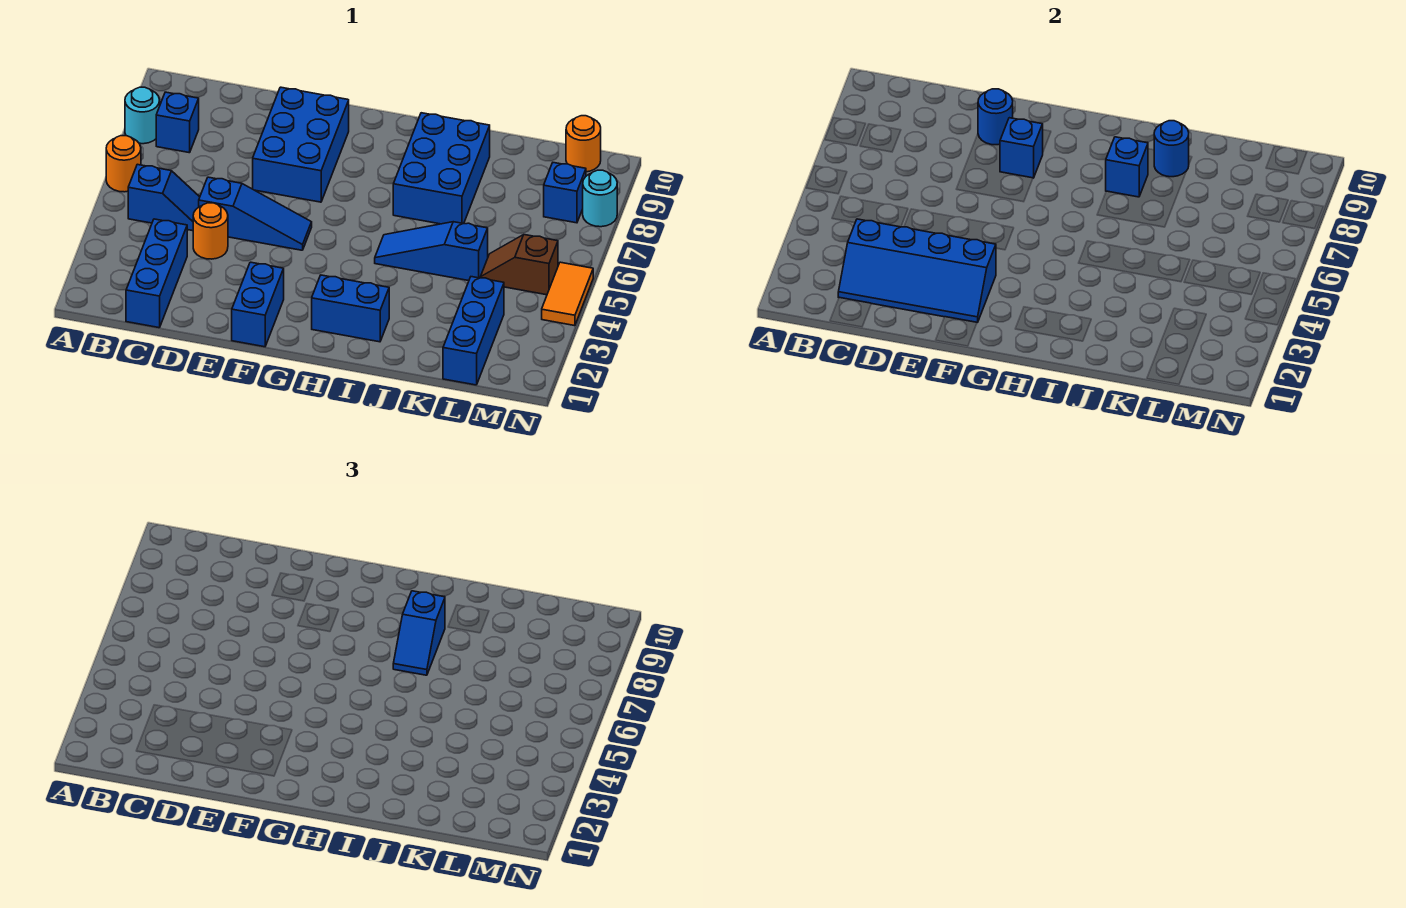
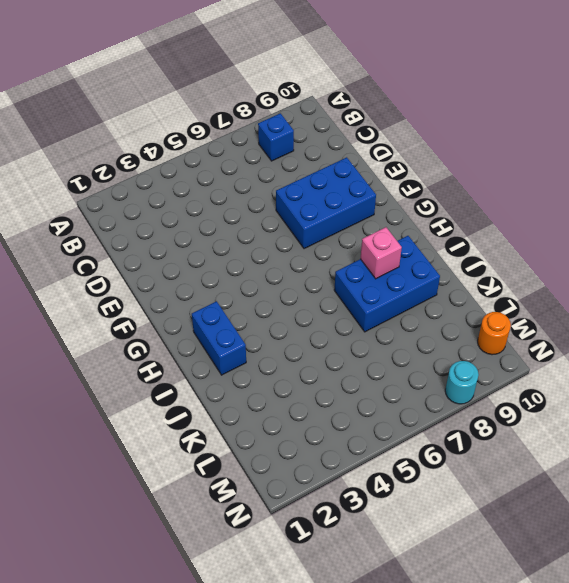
pink brick I8 level 2 -> blue brick I8 level 2
none -> orange round brick A6 level 1
none -> cyan round brick A8 level 1
none -> blue slope B5:C5 level 1 top B

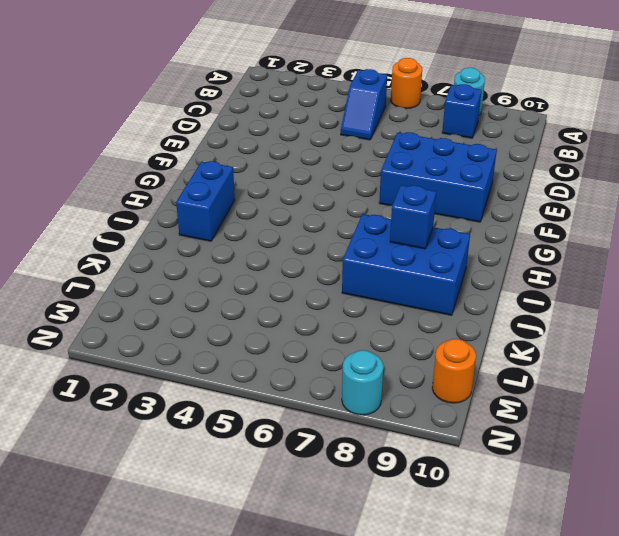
none -> blue brick C1:C3 level 1
none -> orange round brick D4 level 1
none -> blue slope D5:F5 level 1 top D

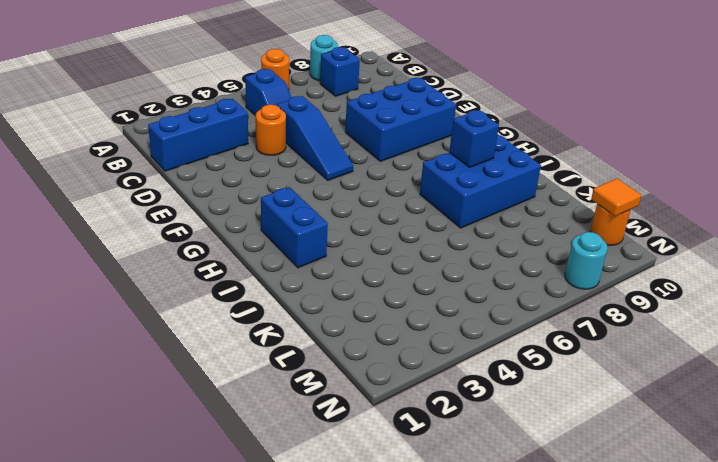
orange tile M10 level 2 -> none
none -> blue brick F1:F2 level 1
none -> blue slope I5:K5 level 1 top K
none -> blue brick L1:L3 level 1

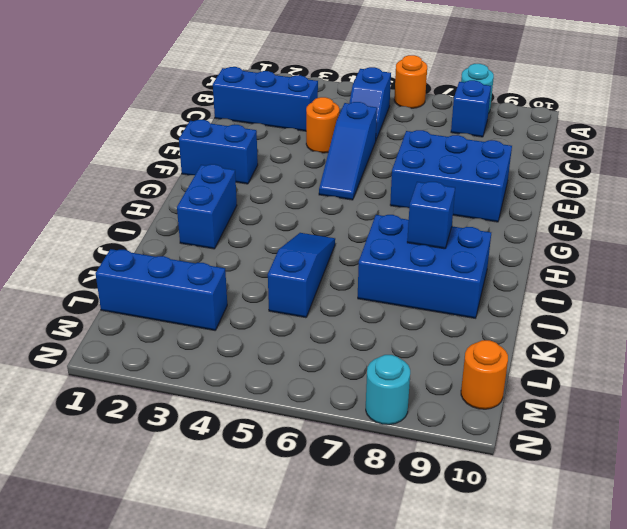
none -> brown slope L5:M5 level 1 top M
none -> blue brick M8 level 1
none -> orange tile N4:N5 level 1

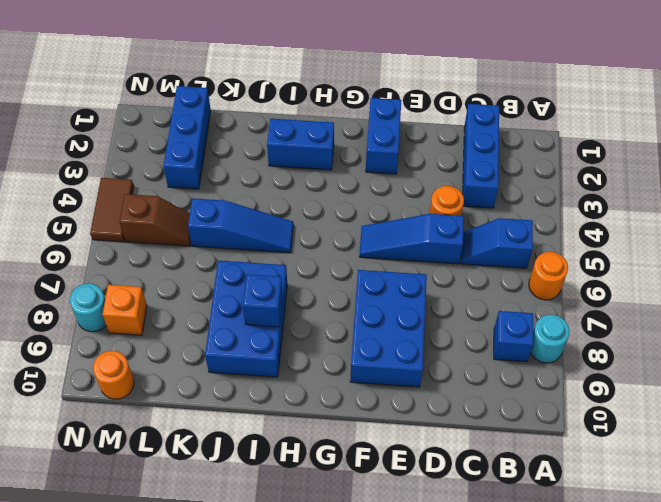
orange brick M8 level 1 -> blue brick M8 level 1
brown tile N4:N5 level 1 -> orange tile N4:N5 level 1
none -> blue slope C2:F3 level 2 top 3
none -> blue round brick E9 level 2
none -> blue brick F8 level 2

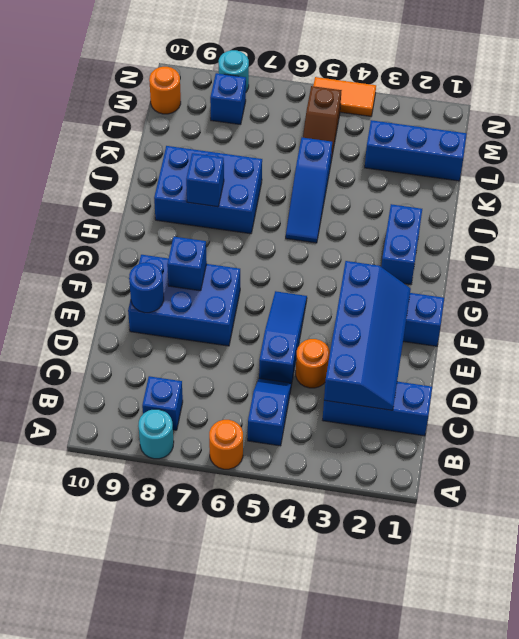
none -> blue round brick J9 level 2
none -> blue slope I7:I8 level 3 top 8

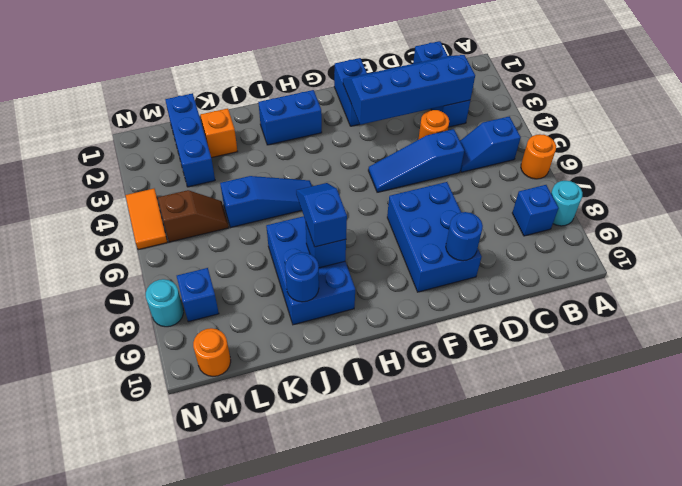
orange brick K2 level 1 -> none
none -> blue brick F8 level 2

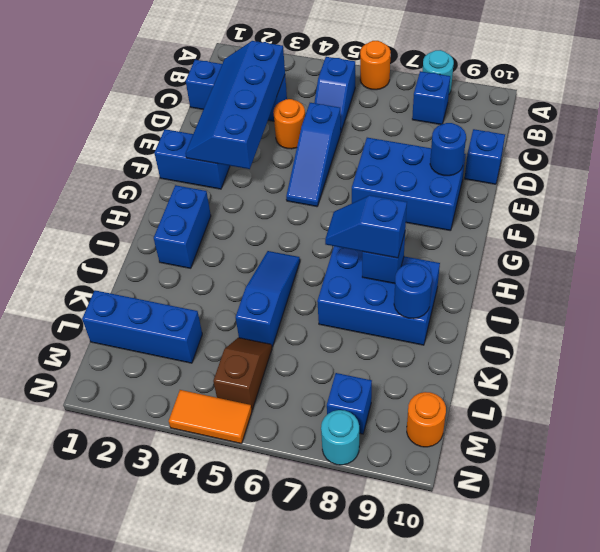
blue brick D10 level 1 -> blue brick F8 level 2

